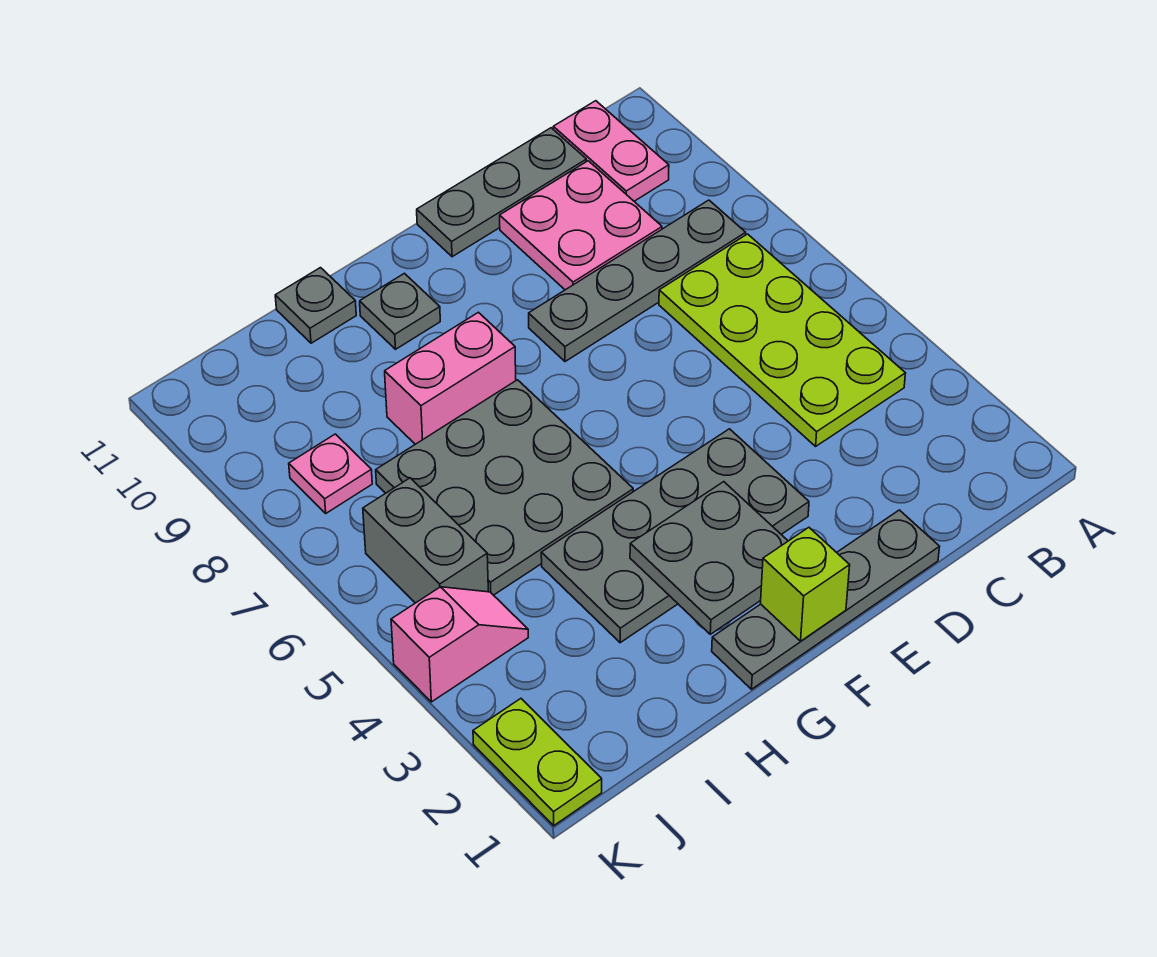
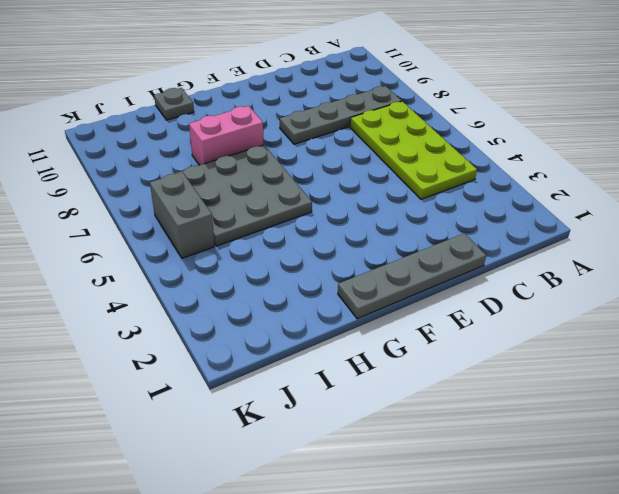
none -> pink plate B10:B11 level 1
none -> pink plate C9:D10 level 1
none -> grey plate C11:E11 level 1

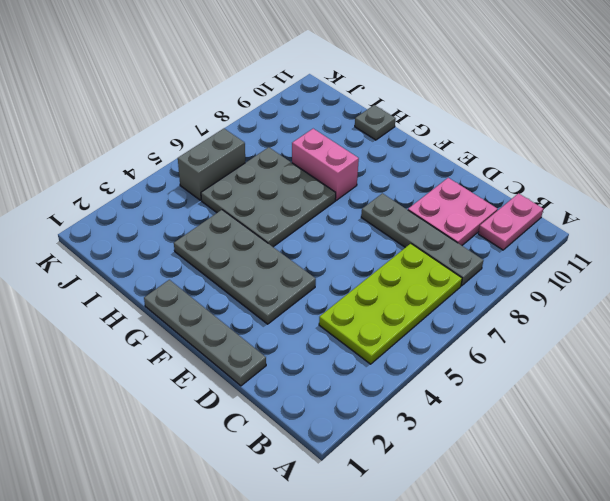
none -> grey plate C11:E11 level 1
none -> grey plate G10 level 1
none -> pink slope J4:K4 level 1 top K

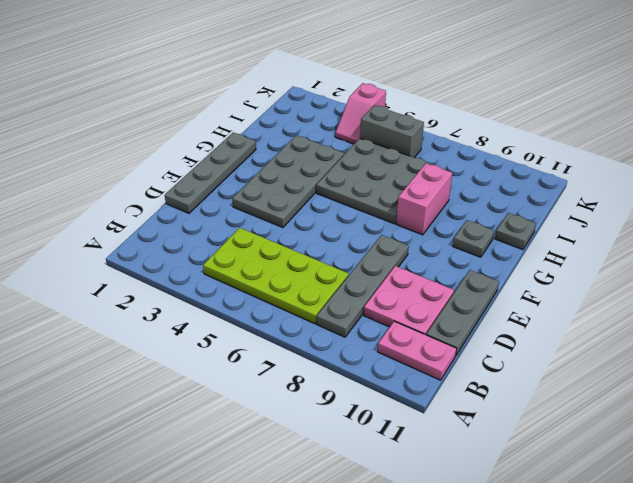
none -> pink plate J8 level 1
none -> lime plate K1:K2 level 1
none -> lime brick F1 level 2

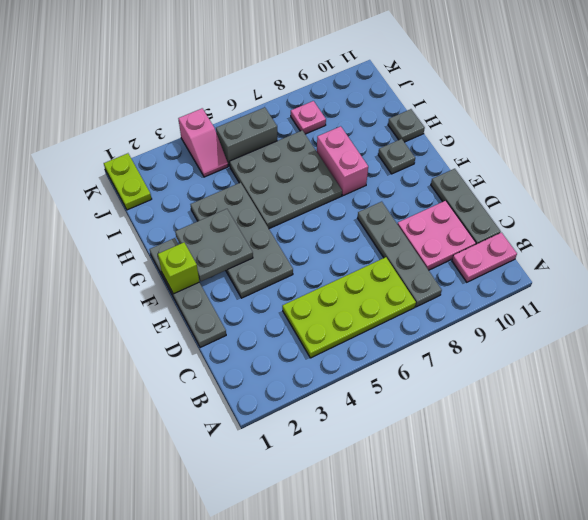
lime plate J1:K1 level 1 -> lime plate K1:K2 level 1

